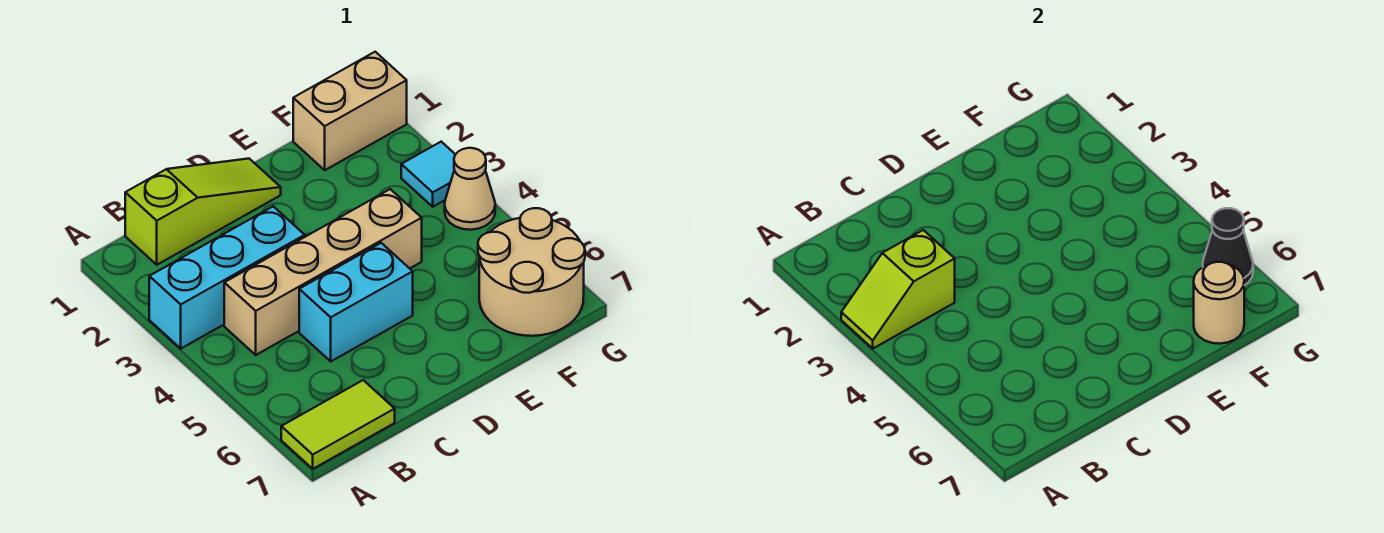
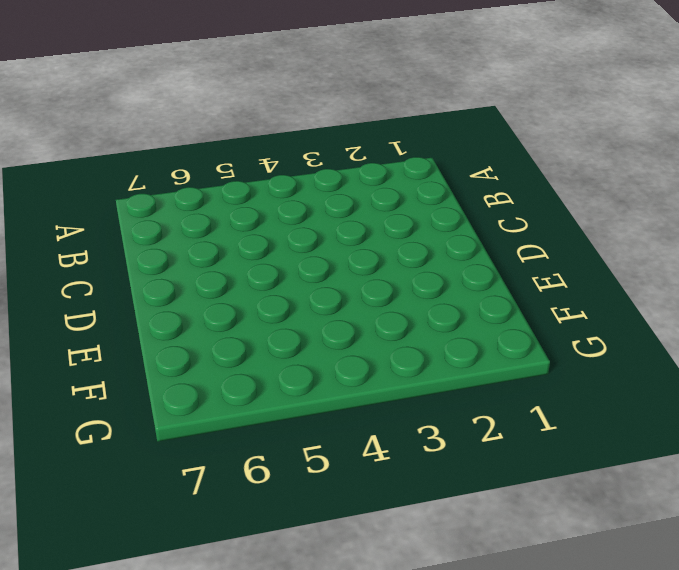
none -> cyan brick A3:C3 level 1
none -> lime tile A7:B7 level 1
none -> lime slope B1:D1 level 1 top B

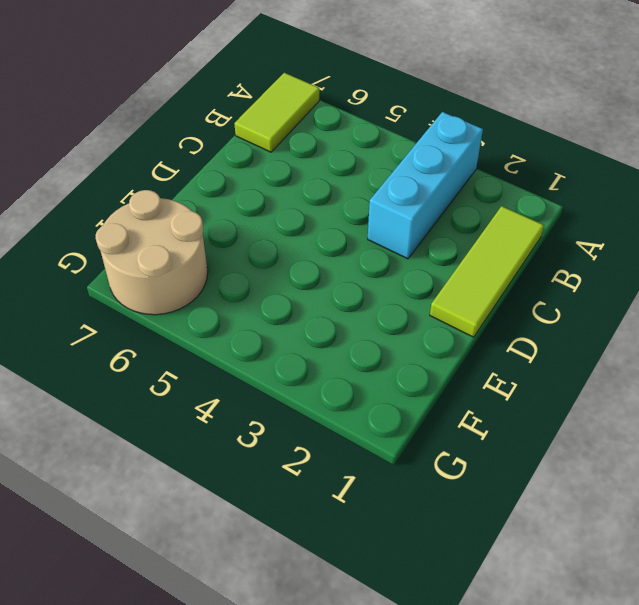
lime tile B1:D1 level 1 -> lime slope B1:D1 level 1 top B
none -> tan brick B4:E4 level 1
none -> cyan brick C5:D5 level 1
none -> tan brick F1:G1 level 1

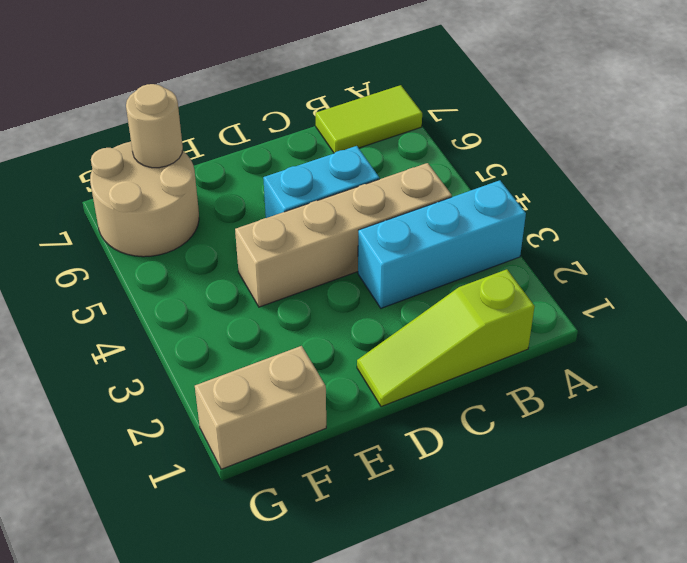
none -> cyan tile G3 level 1
none -> tan cone G4 level 1
none -> lime slope A3:B3 level 2 top B

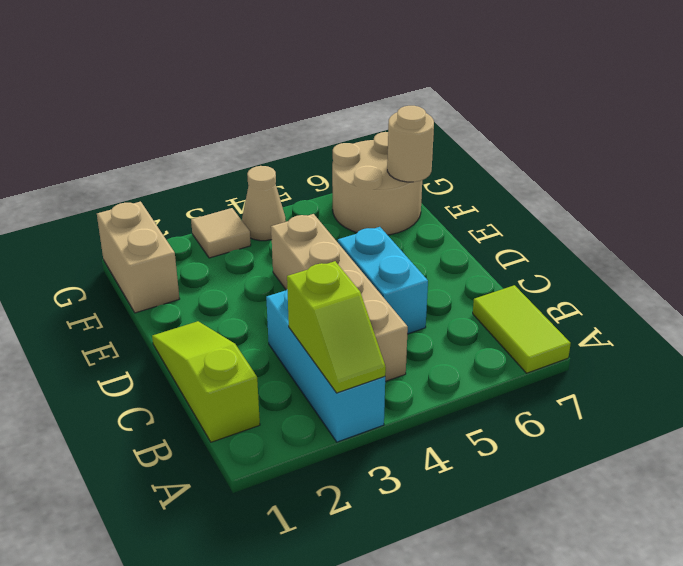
tan tile G3 level 1 -> cyan tile G3 level 1
none -> black cone G6 level 2

